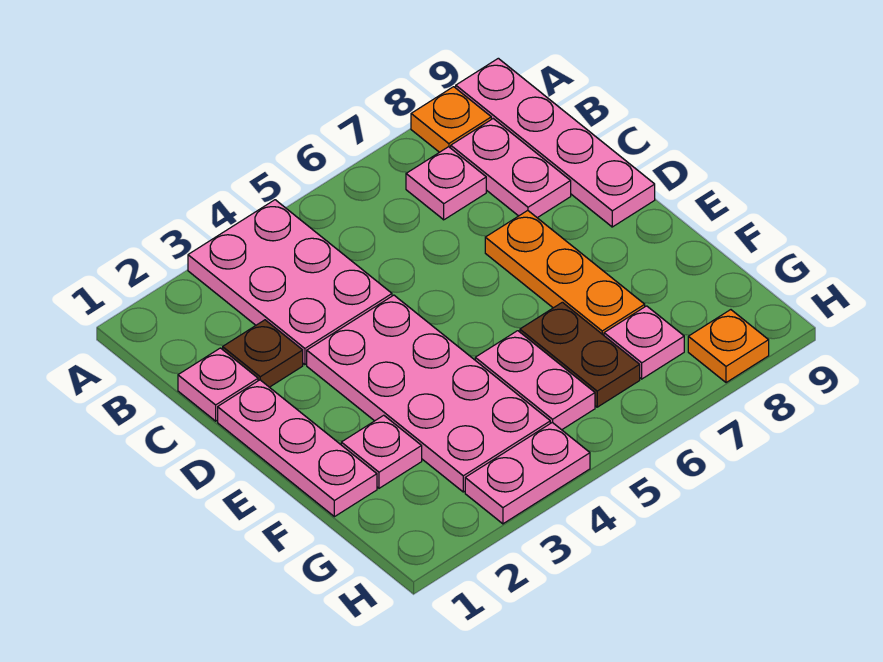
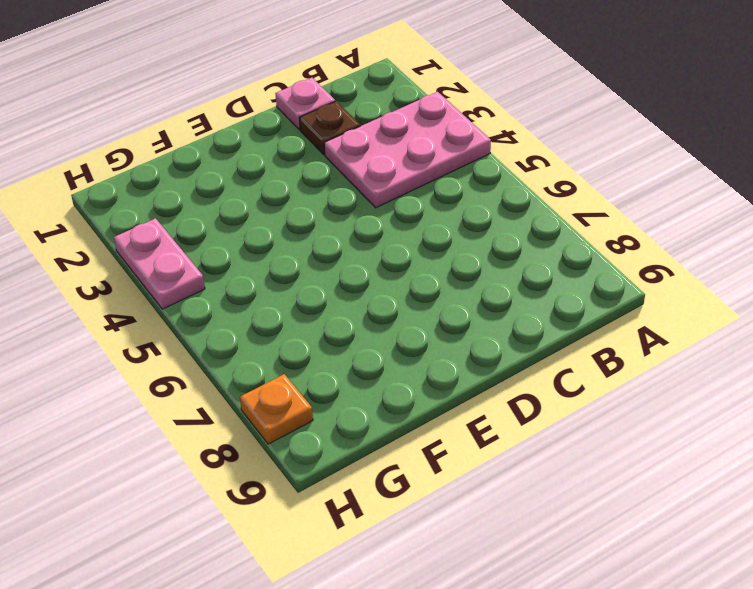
none -> orange plate A8 level 1
none -> pink plate A9:D9 level 1
none -> pink plate B7 level 1

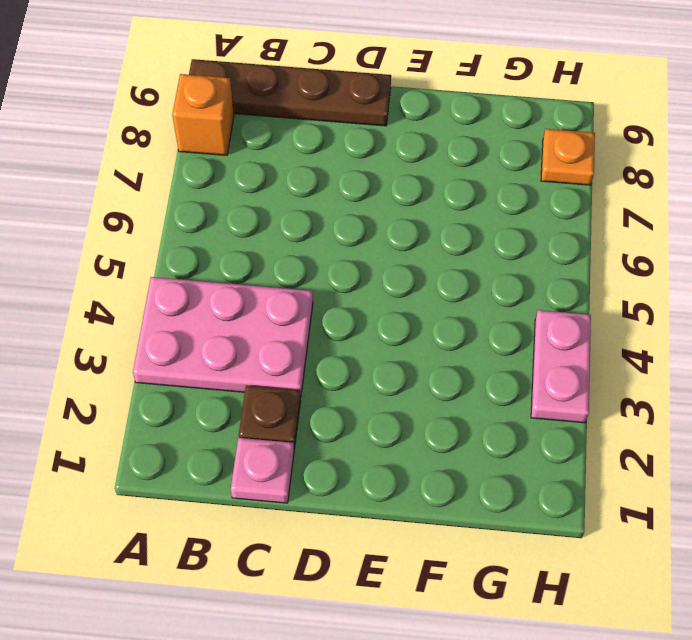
orange brick A8 level 1 -> orange plate A8 level 1
brown plate A9:D9 level 1 -> pink plate A9:D9 level 1
none -> pink plate B7 level 1
none -> pink plate B8:C8 level 1
none -> pink plate D1:F1 level 1

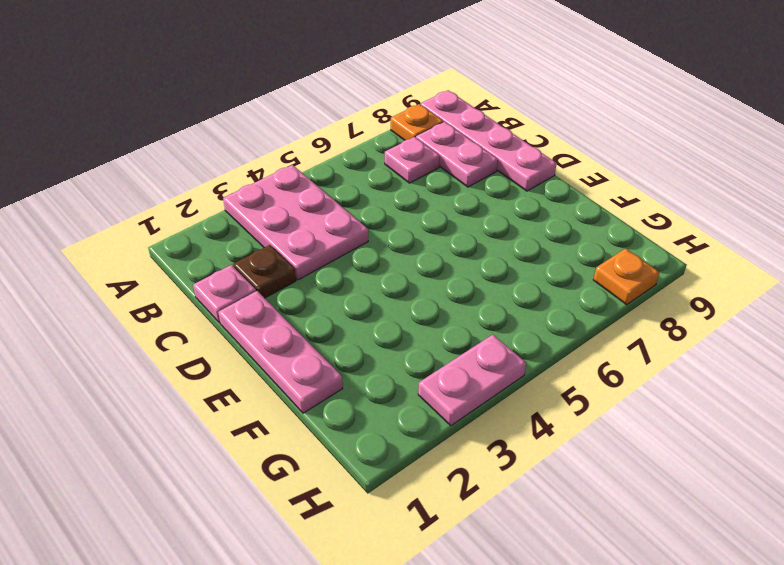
none -> pink plate D3:G4 level 1
none -> orange plate D7:F7 level 1
none -> pink plate F2 level 1

